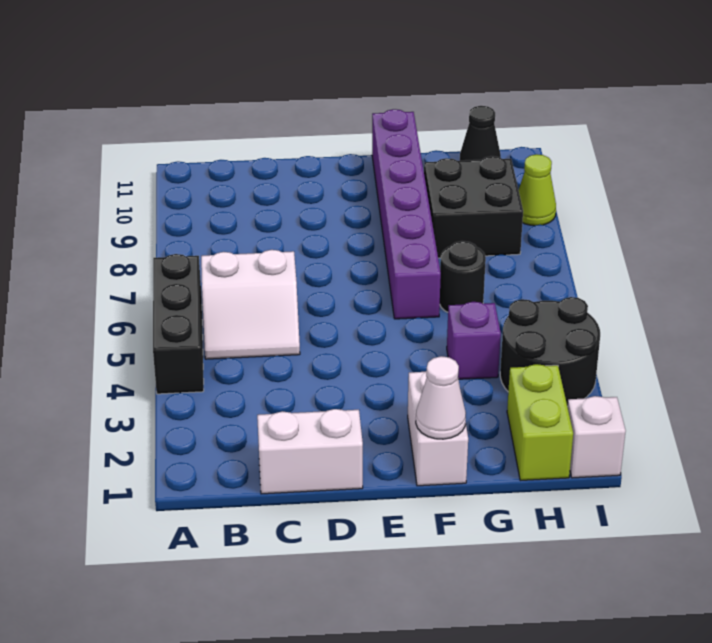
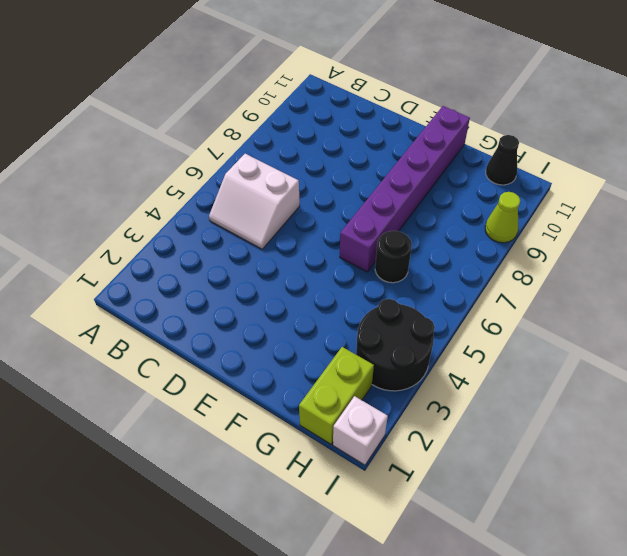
none -> black brick A4:A6 level 1
none -> white brick C1:D1 level 1
none -> white brick F1:F2 level 1

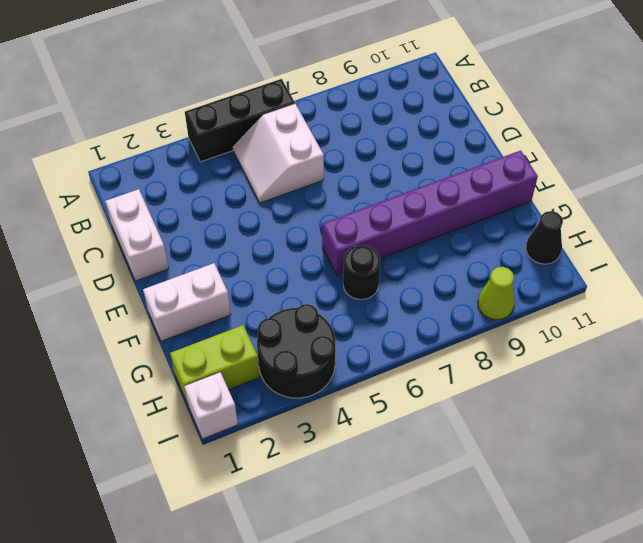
none -> purple brick G4 level 1
none -> black brick G8:H9 level 1
none -> white cone F1 level 2

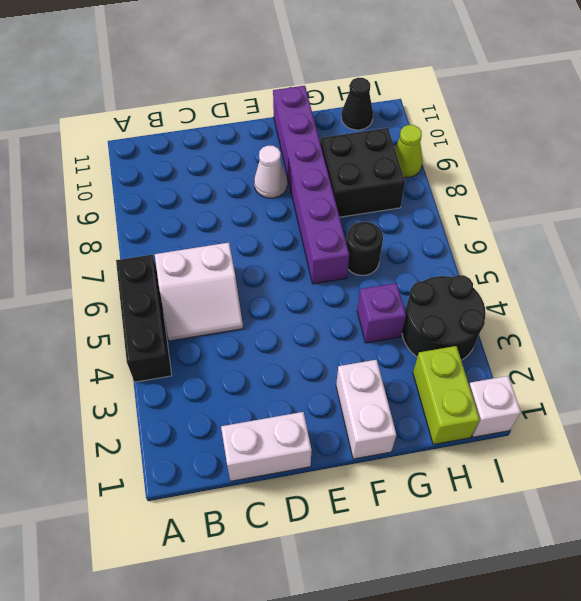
white cone E9 level 1 -> white cone F1 level 2

